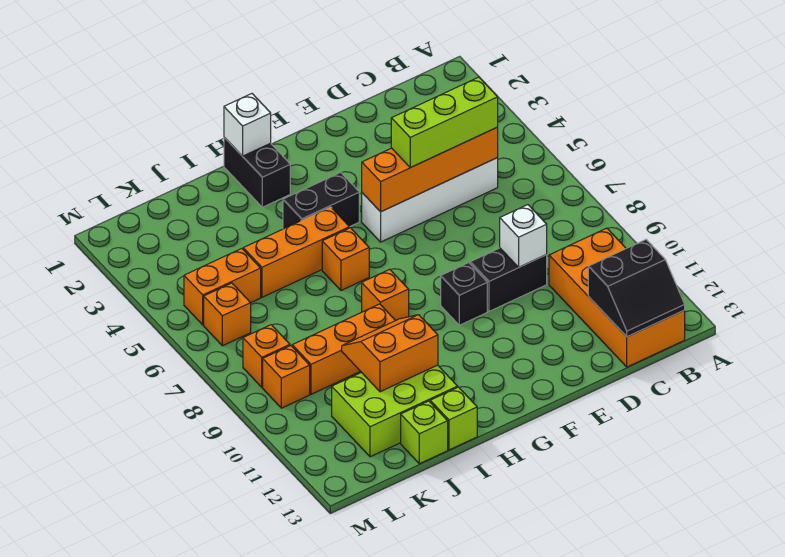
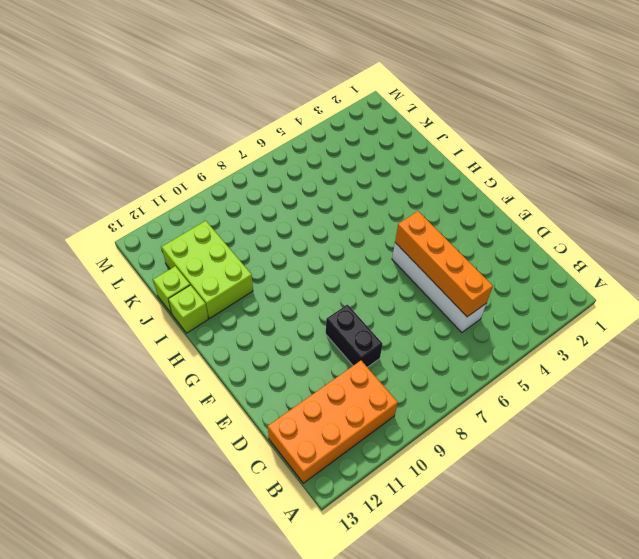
none -> black brick F9 level 1
none -> black brick G4:H4 level 1
none -> black brick H1:H2 level 1

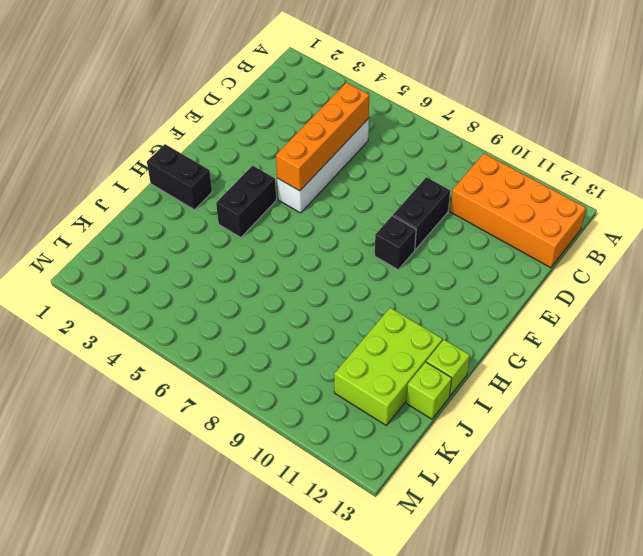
none -> orange brick H5:J5 level 1
none -> orange brick H6 level 1
none -> orange brick H8 level 1

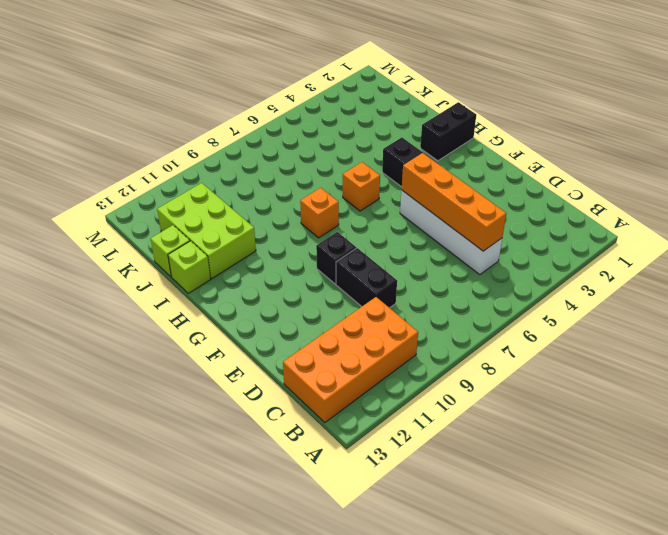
none -> orange brick H5:J5 level 1
none -> orange brick I9:K9 level 1
none -> orange brick K5:L5 level 1

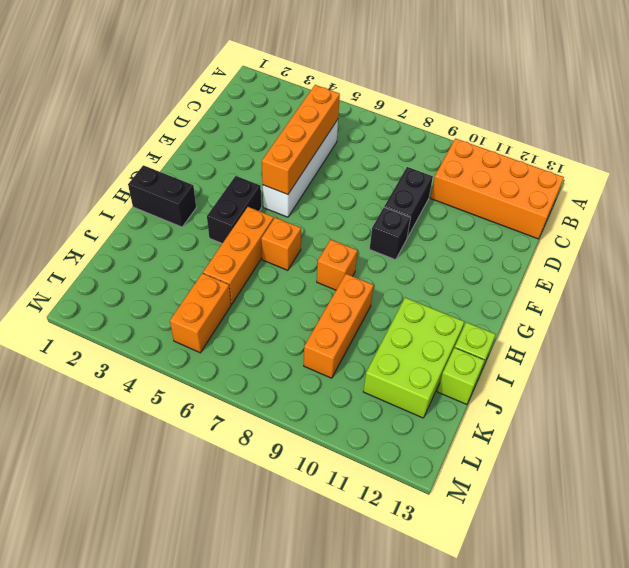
none -> orange brick L6 level 1
none -> orange brick L8 level 1
none -> orange brick L9 level 1

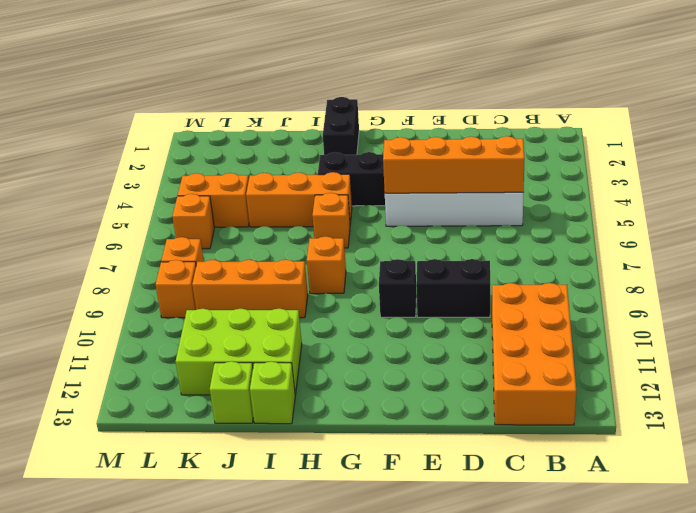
none -> black slope B12:C13 level 2 top 12
none -> white brick D9 level 2
none -> white brick H1 level 2

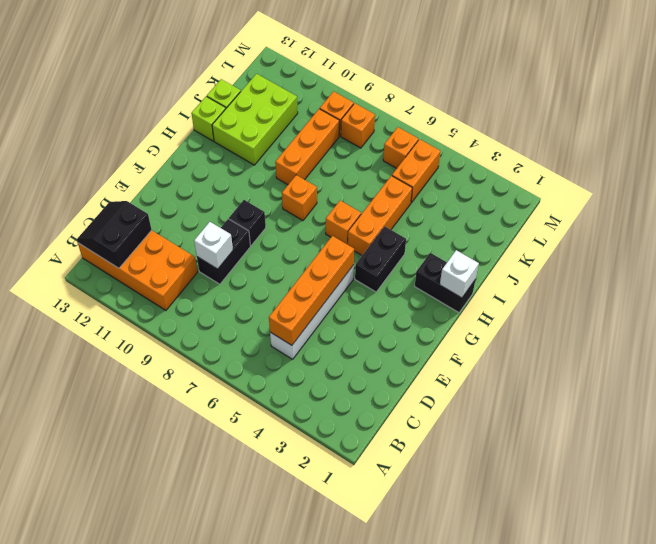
none -> orange slope I10:J11 level 2 top 11
none -> lime brick C5:E5 level 3

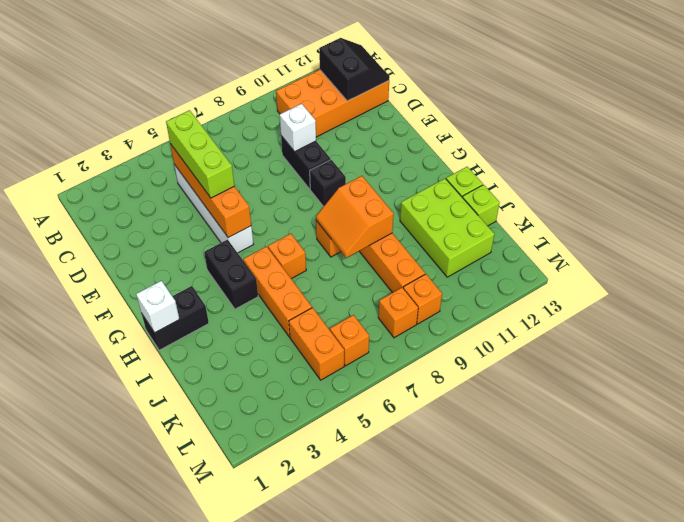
orange slope H8:I9 level 2 top 9 -> orange slope I10:J11 level 2 top 11

